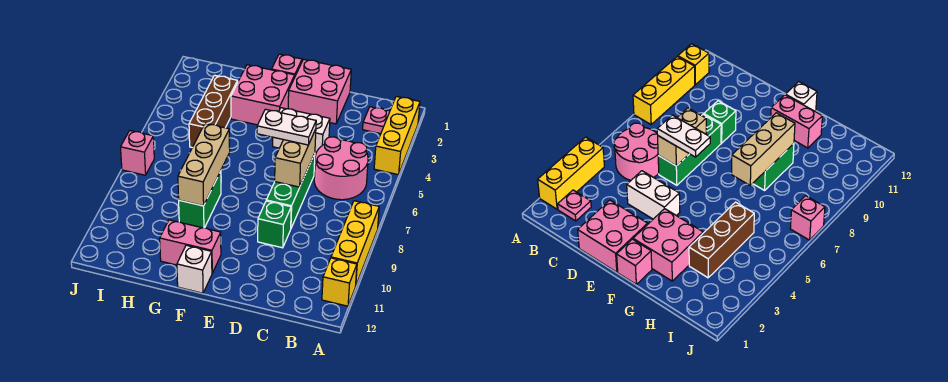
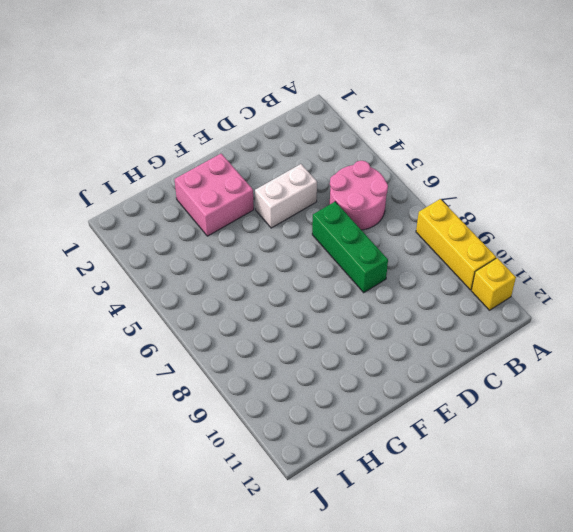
none -> yellow brick A2:A4 level 1
none -> pink plate B2 level 1
none -> pink brick D1:E2 level 1

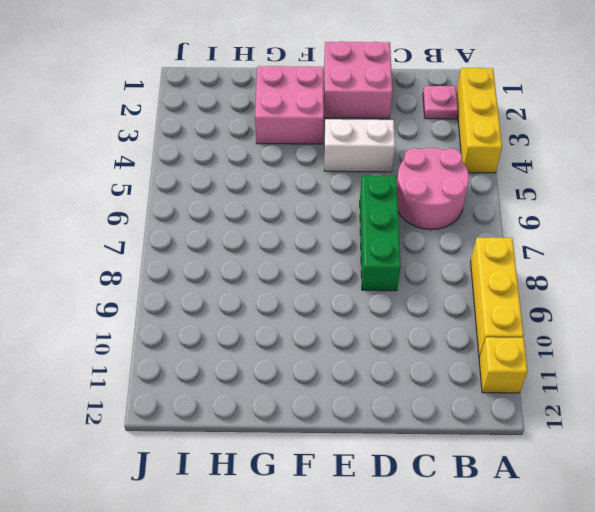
none -> green brick D9 level 1
none -> pink brick F1 level 1
none -> pink brick F11:G11 level 1

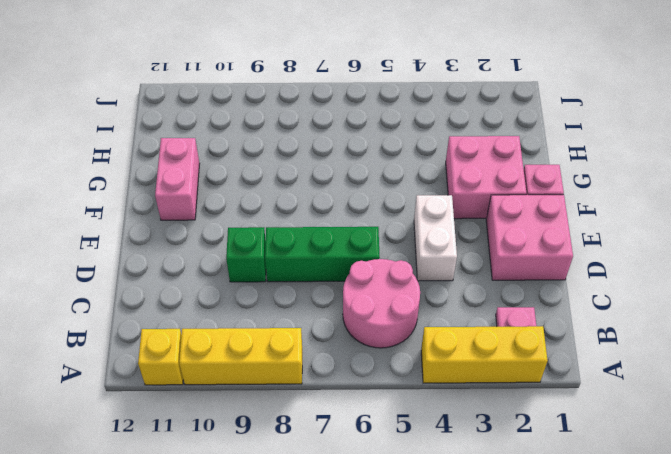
none -> white brick F12 level 1
none -> green brick G8:G9 level 1
none -> brown brick H3:H5 level 1

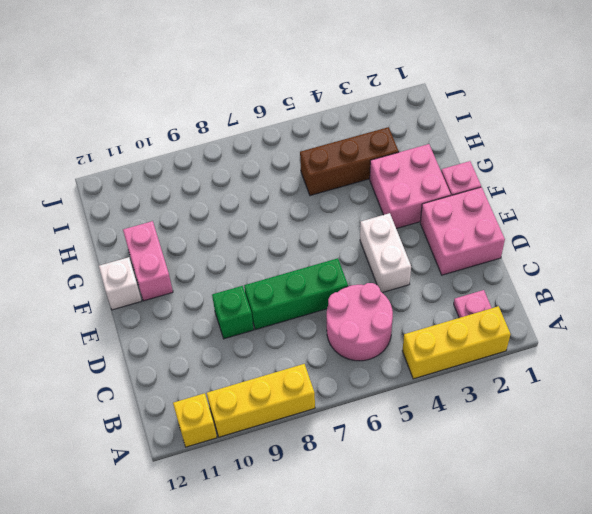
none -> green brick G8:G9 level 1
none -> pink brick J7 level 1
none -> tan brick D6:D7 level 2

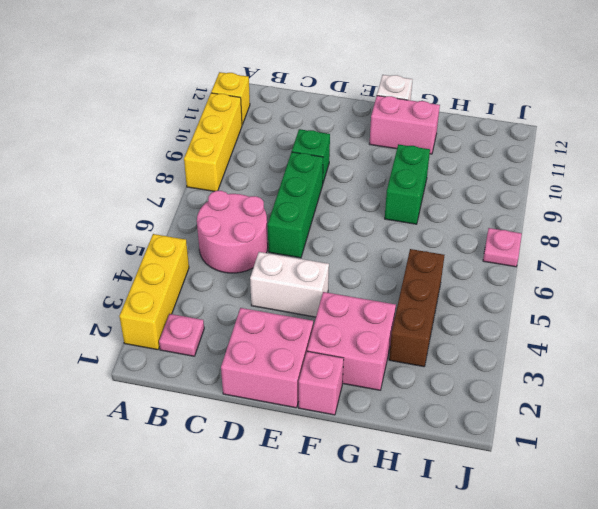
pink plate J7 level 1 -> pink brick J7 level 1
none -> tan brick D6:D7 level 2
none -> tan brick G7:G9 level 2
none -> white plate D6:E6 level 3

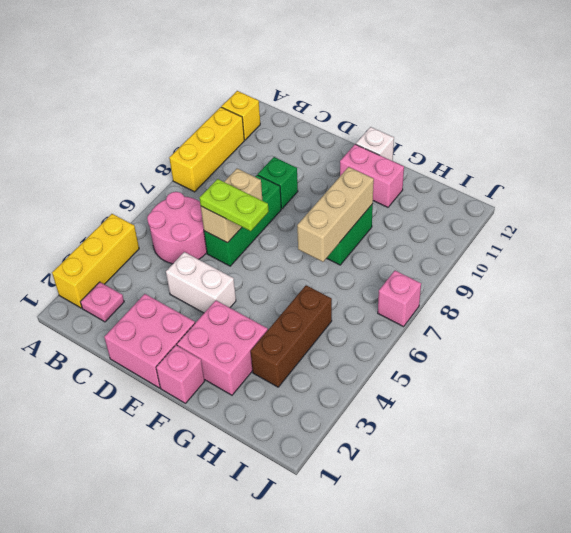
lime plate D6:E6 level 3 -> white plate D6:E6 level 3

